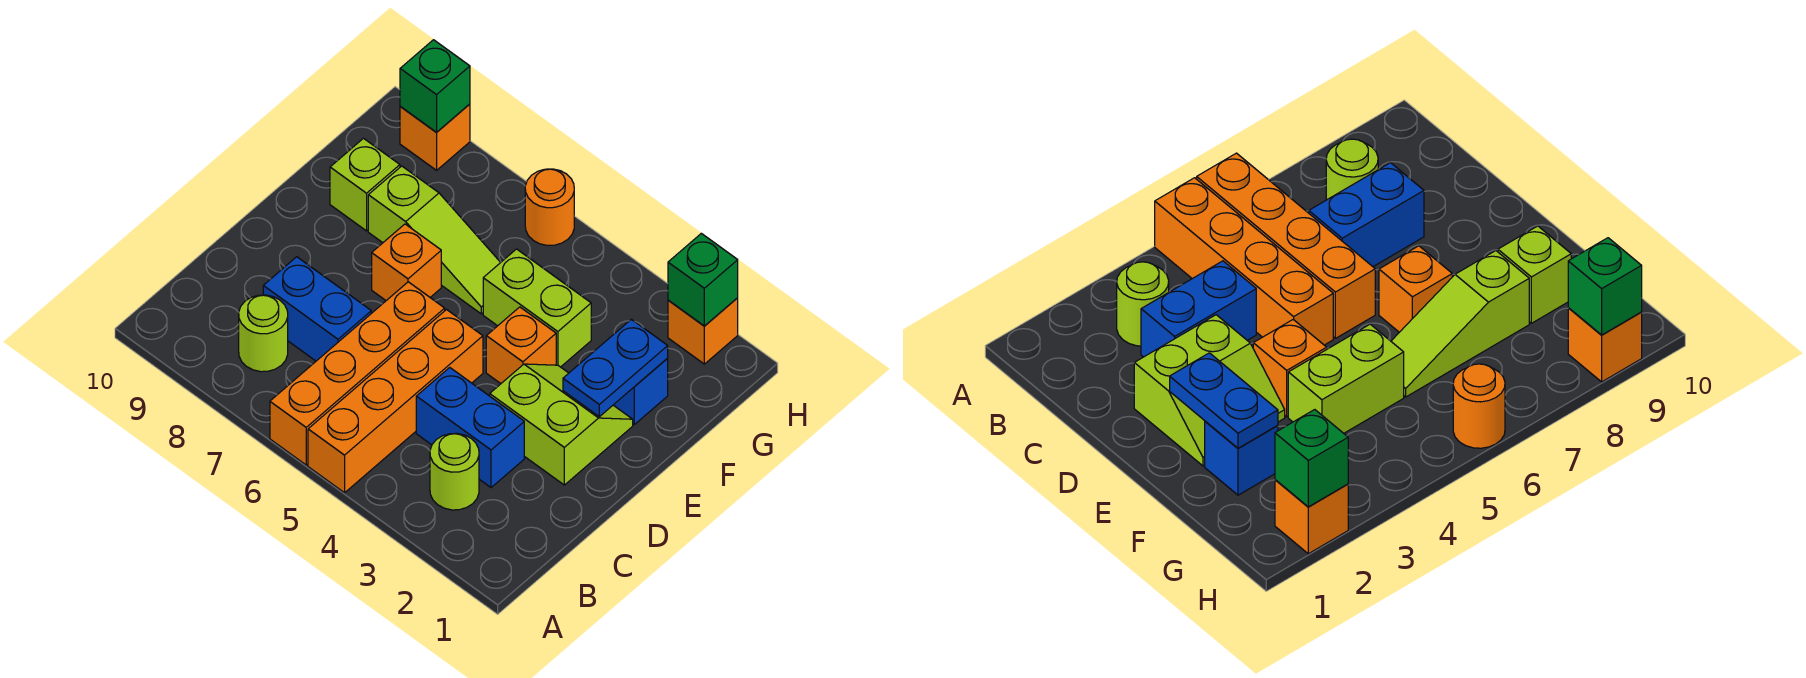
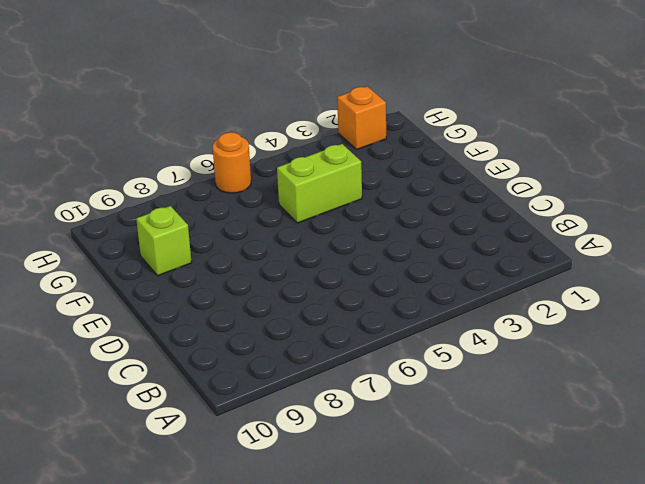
none -> orange brick A5:D5 level 1
none -> orange brick A6:D6 level 1
none -> lime round brick B3 level 1

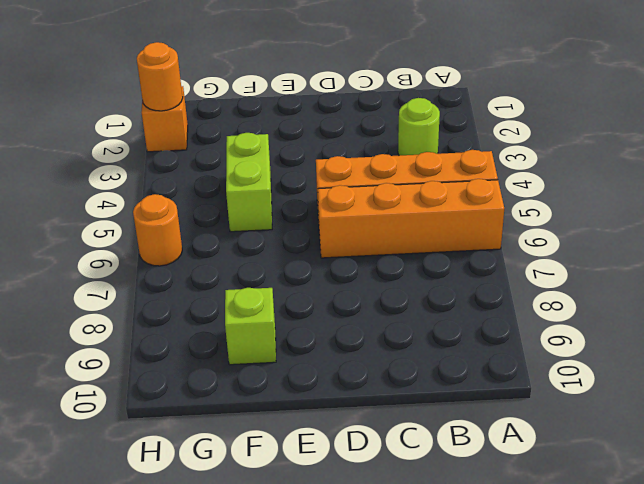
orange round brick H2 level 2 -> green brick H2 level 2
none -> lime round brick B8 level 1
none -> blue brick C3:C4 level 1
none -> blue brick C7:C8 level 1

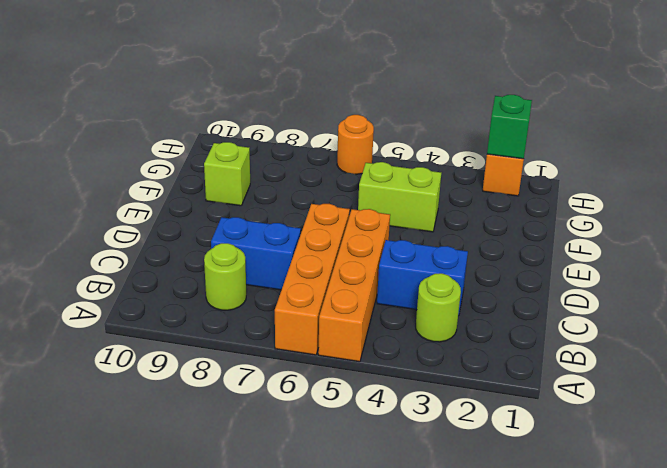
none -> lime slope D2:E3 level 1 top D
none -> orange brick E4 level 1
none -> orange brick E7 level 1

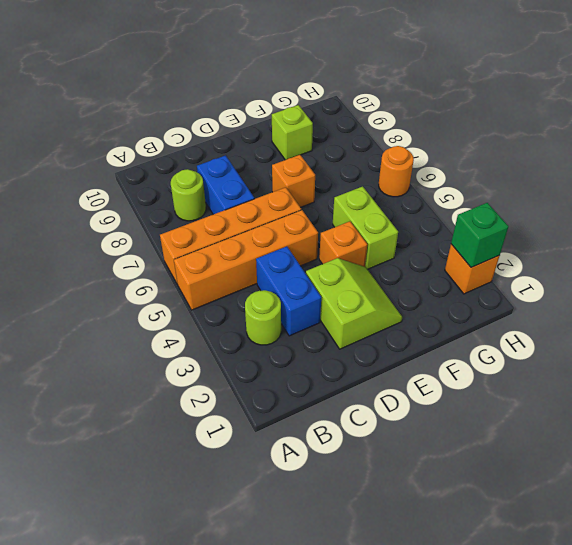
none -> blue brick F2 level 1
none -> lime slope F6:F8 level 1 top 8
none -> orange brick H9 level 1

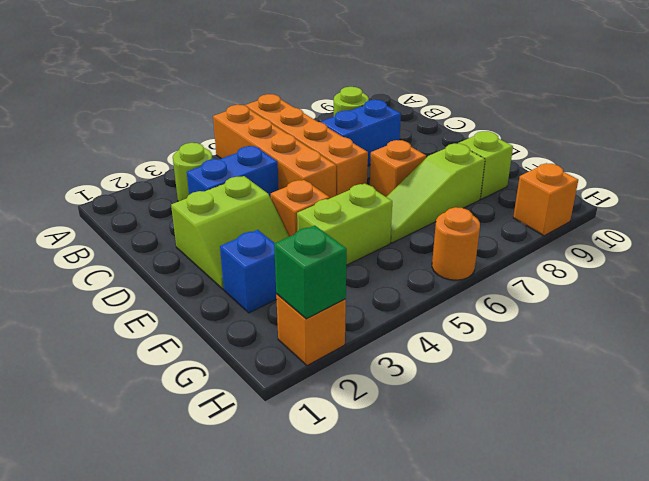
none -> blue plate E2:F2 level 2
none -> green brick H9 level 2

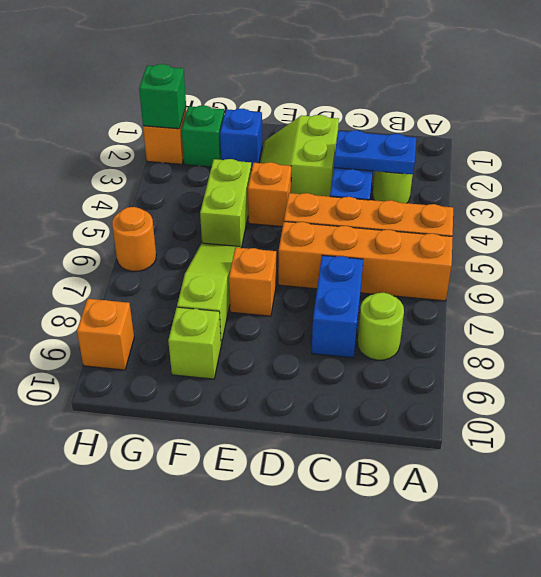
blue plate B3:C3 level 2 -> blue plate E2:F2 level 2
green brick G2 level 1 -> green brick H9 level 2

